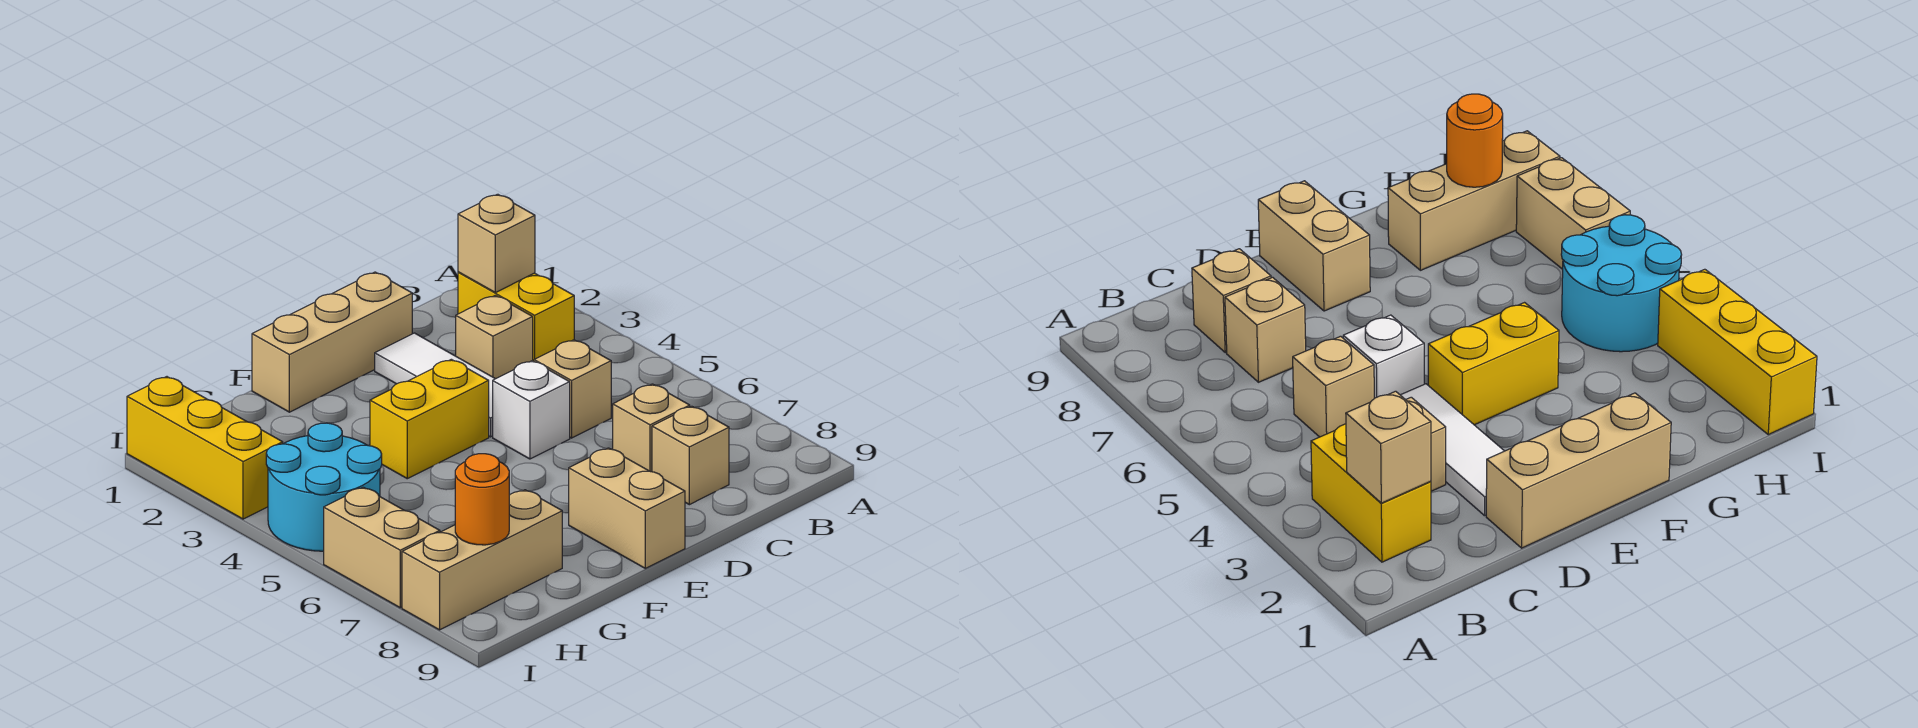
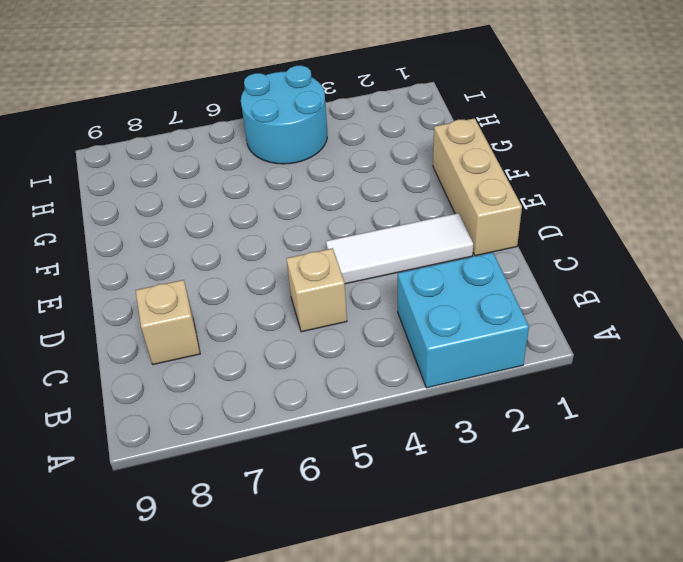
cyan brick A2:B3 level 1 -> yellow brick B2:B3 level 1
none -> tan brick C3 level 1
none -> tan brick C7 level 1
none -> white brick D5 level 1

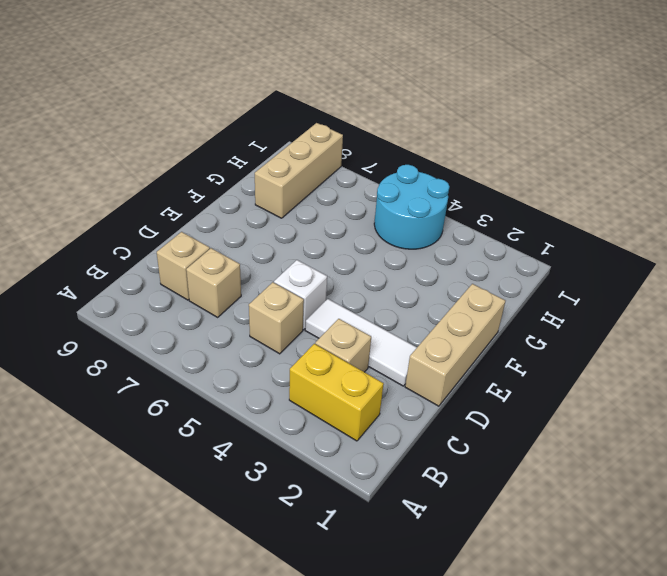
none -> yellow brick E4:F4 level 1
none -> tan brick E8:E9 level 1
none -> yellow brick I1:I3 level 1

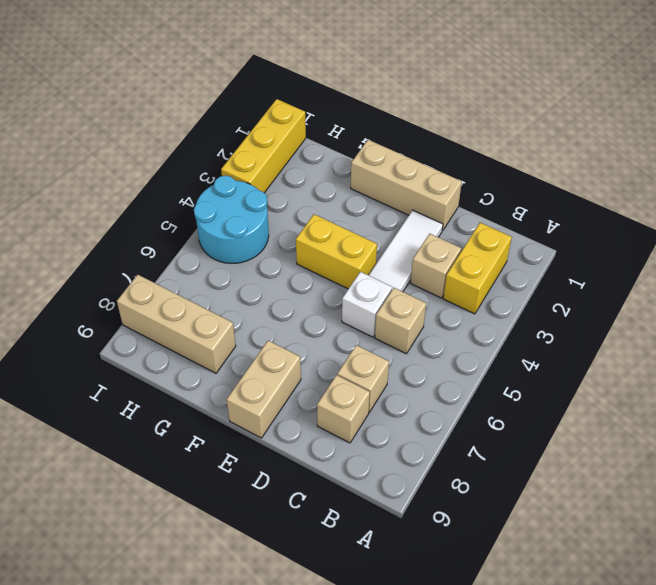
none -> tan brick I6:I7 level 1
none -> tan brick B2 level 2
none -> orange round brick H8 level 2

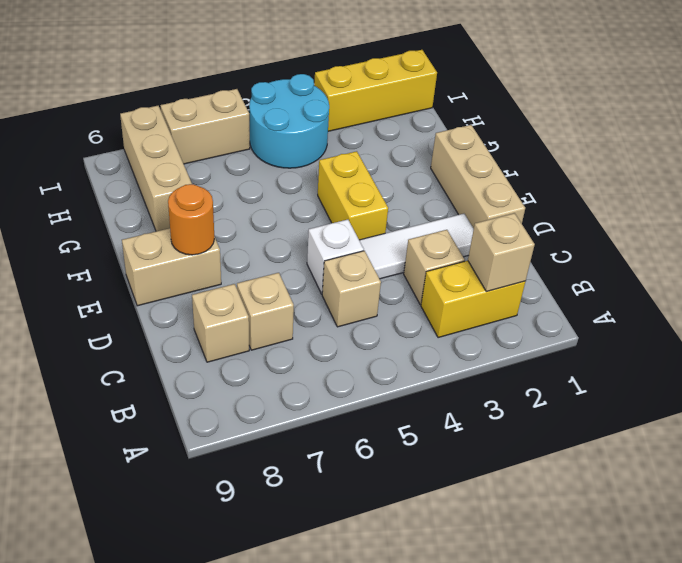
orange round brick E8 level 2 -> orange round brick H8 level 2

